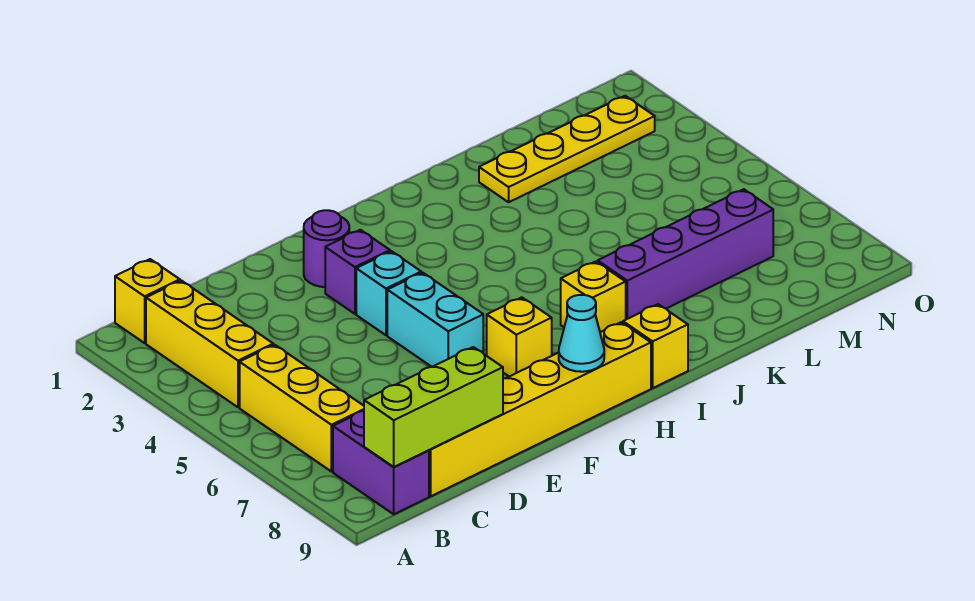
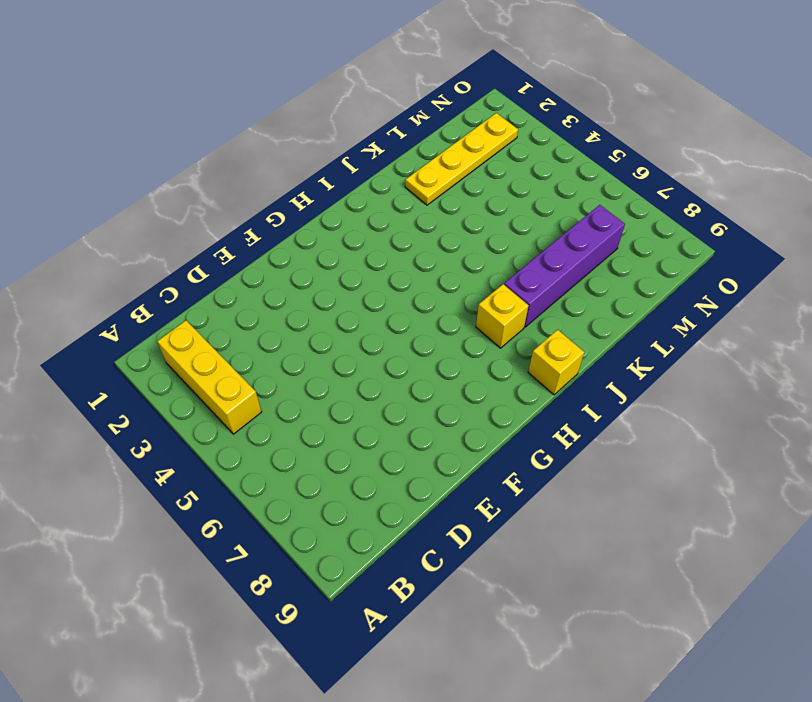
none -> yellow brick B1 level 1
none -> yellow brick B5:B7 level 1
none -> purple brick B8:B9 level 1

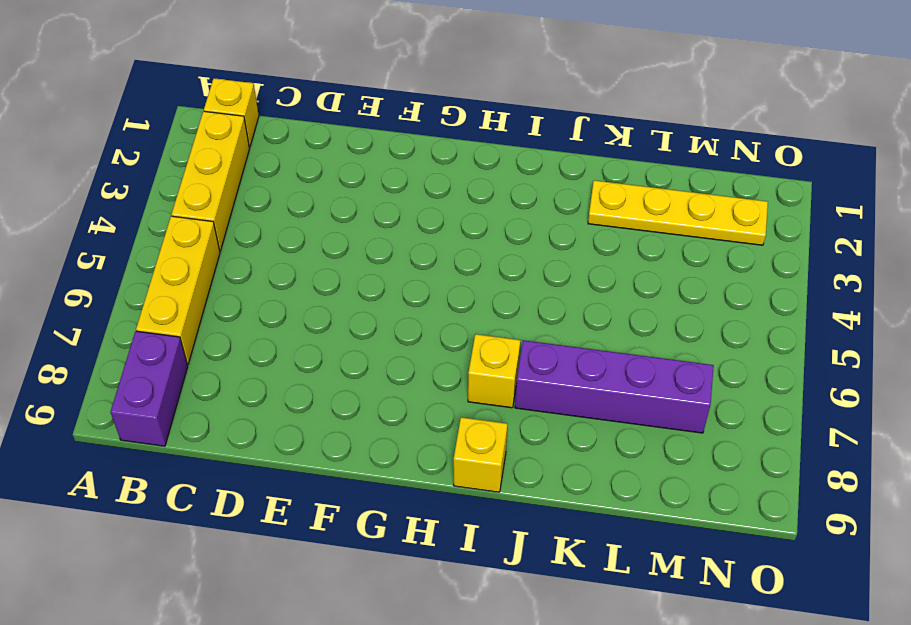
none -> yellow brick C9:H9 level 1
none -> purple round brick F2 level 1
none -> purple brick F3 level 1

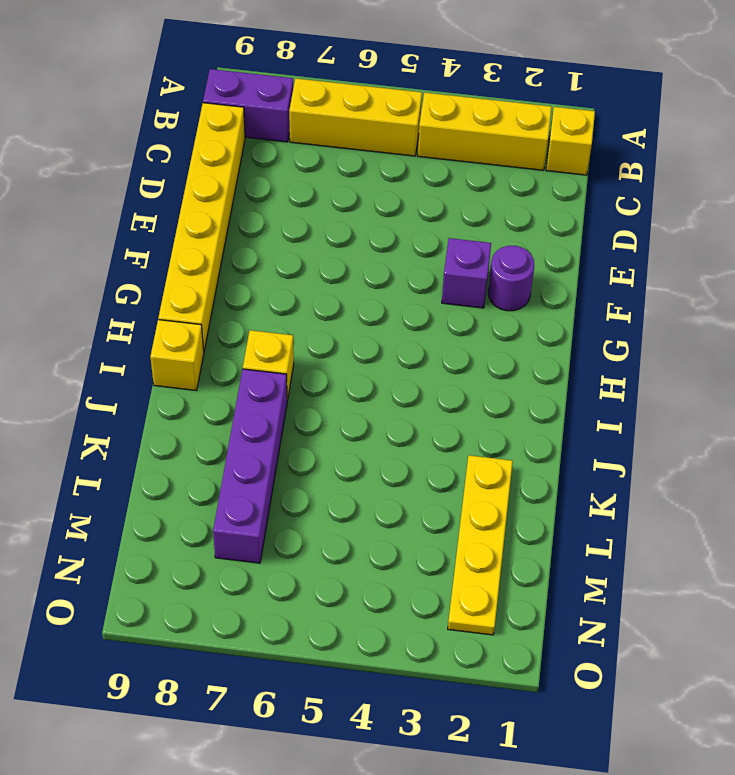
none -> cyan brick F4 level 1
none -> cyan brick F5:F6 level 1
none -> yellow brick G7 level 1

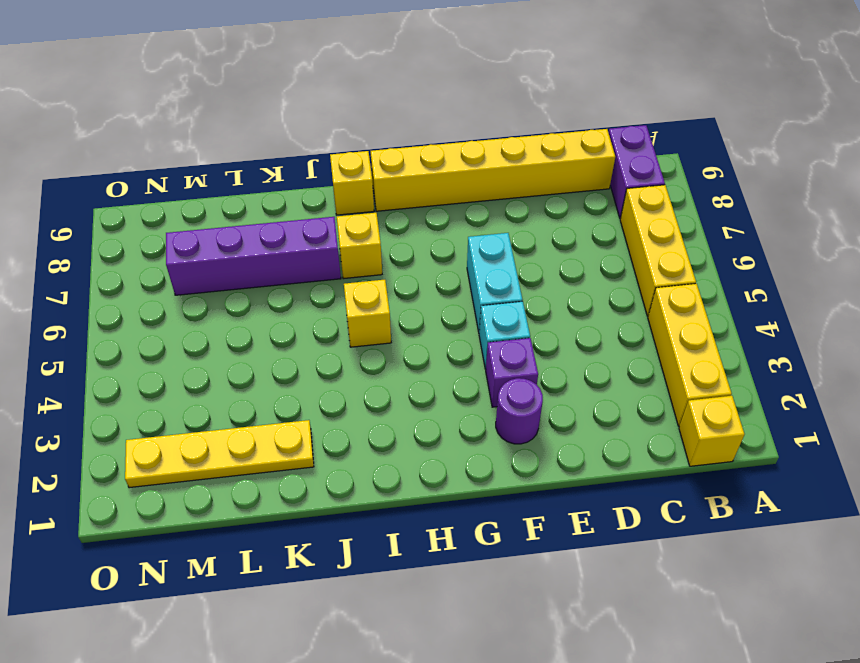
yellow brick I5 level 1 -> yellow brick G7 level 1
none -> lime brick B9:D9 level 2
none -> cyan cone G9 level 2

